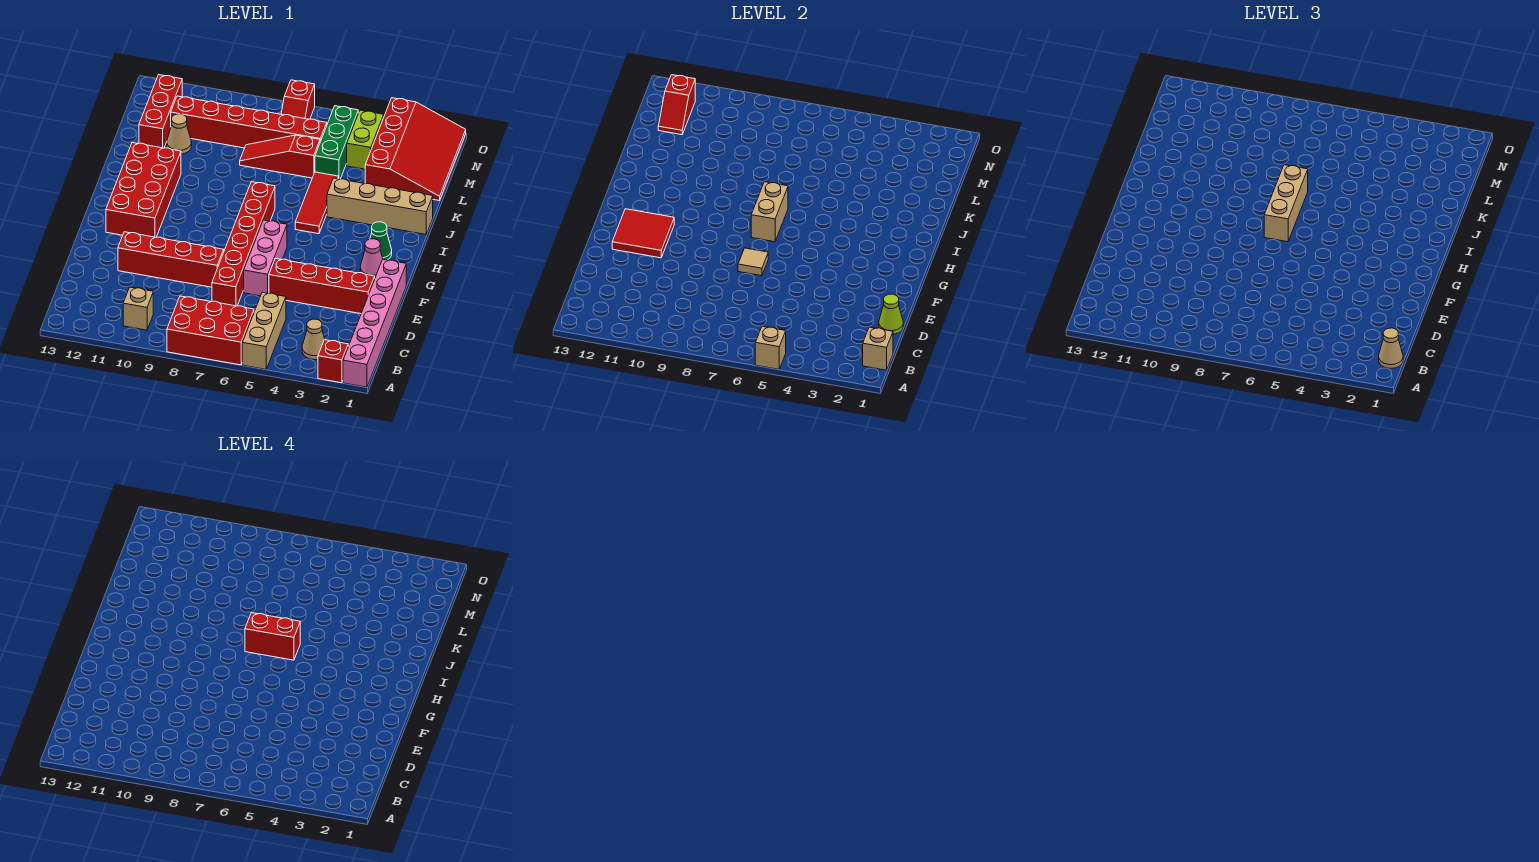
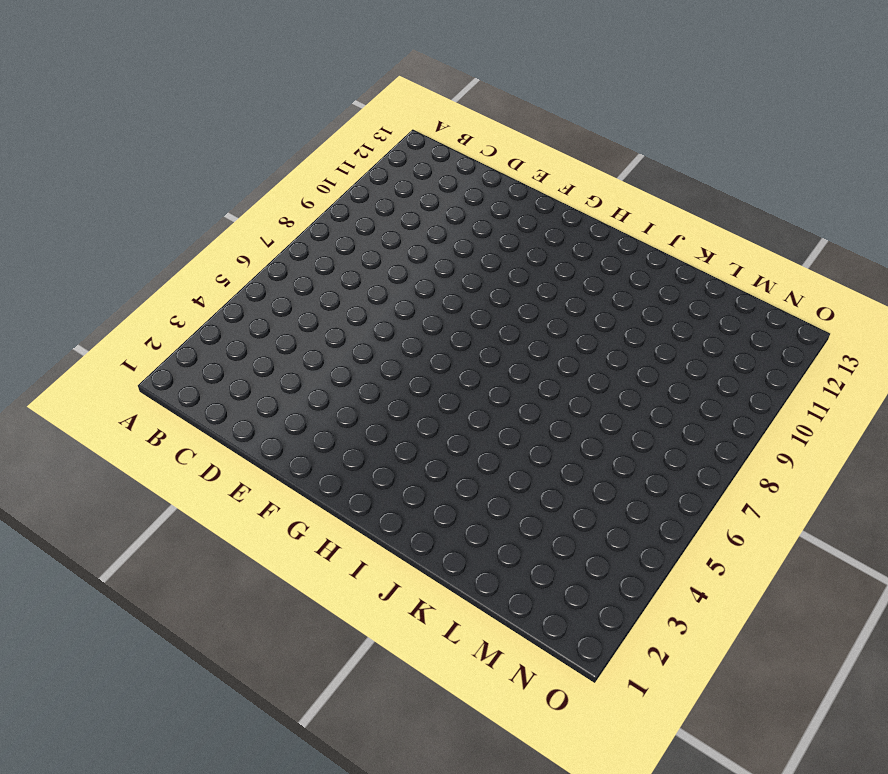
none -> pink brick A1:F1 level 1
none -> red brick A2 level 1
none -> tan brick A5:C5 level 1
none -> red brick A6:B8 level 1

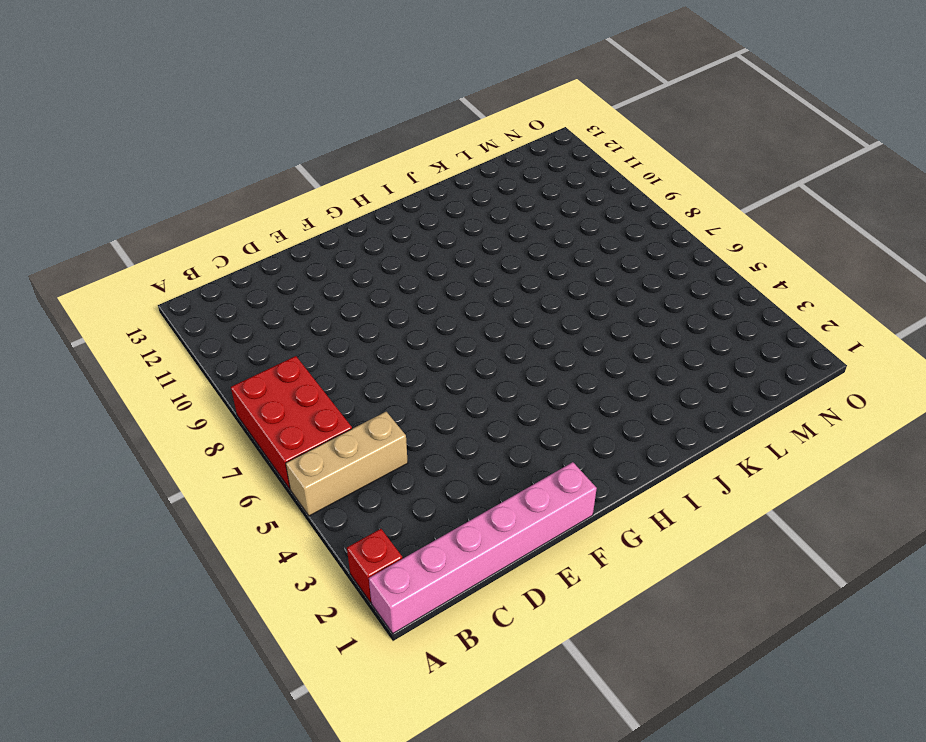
none -> tan cone B3 level 1
none -> tan brick B10 level 1
none -> red brick D7:I7 level 1
none -> red brick E2:E5 level 1

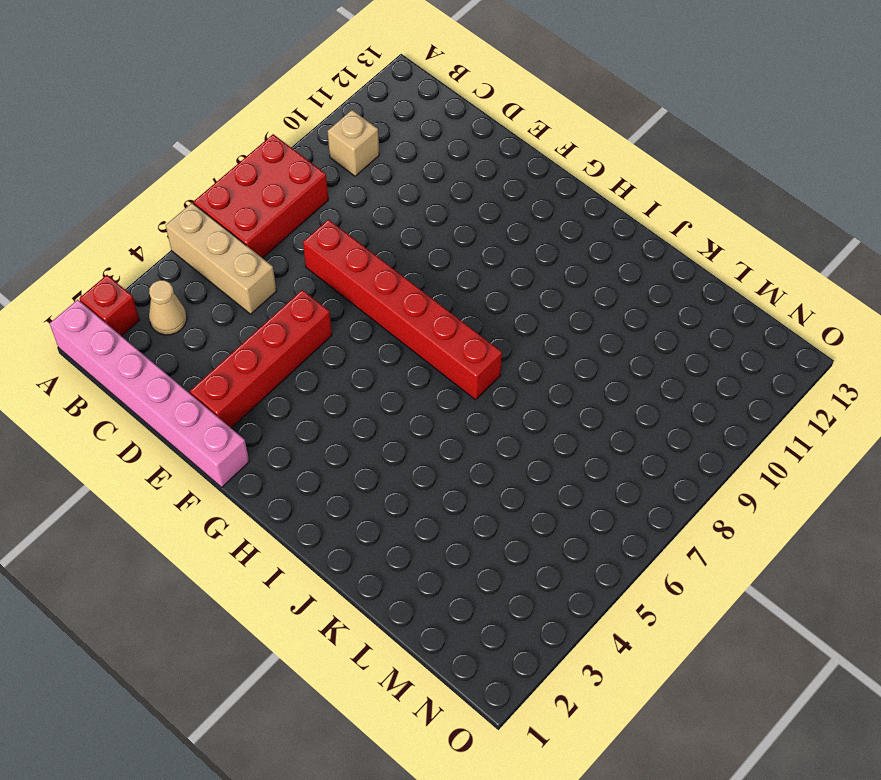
none -> pink brick E6:G6 level 1
none -> red brick E8:E11 level 1
none -> pink cone G2 level 1
none -> red brick G11:J12 level 1

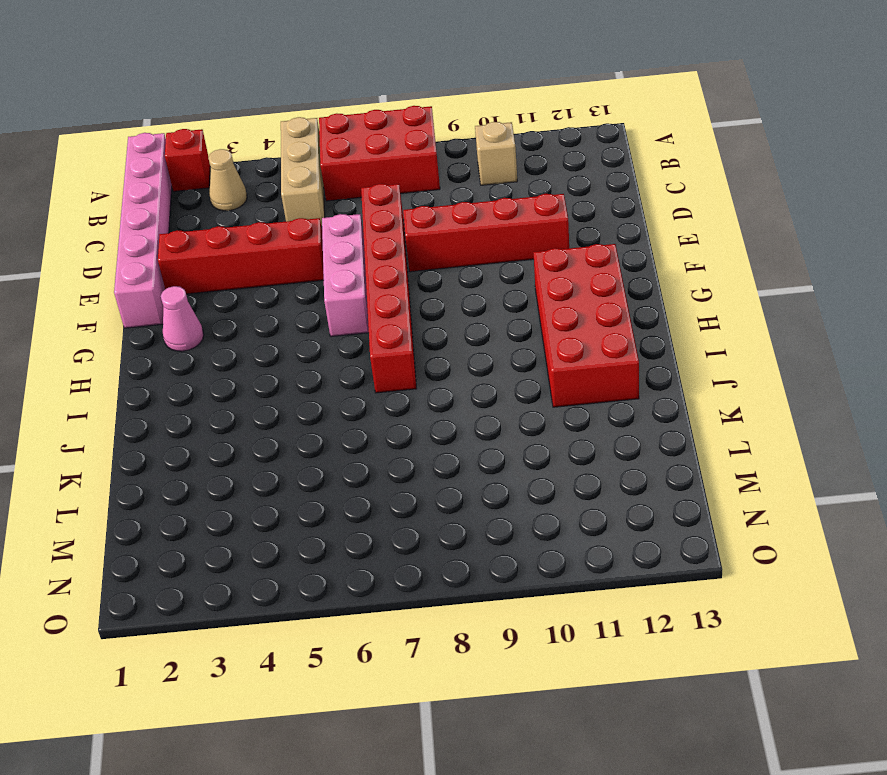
none -> green cone H2 level 1
none -> red tile I5:K5 level 1
none -> tan brick J1:J4 level 1
none -> red slope L1:O3 level 1 top 3

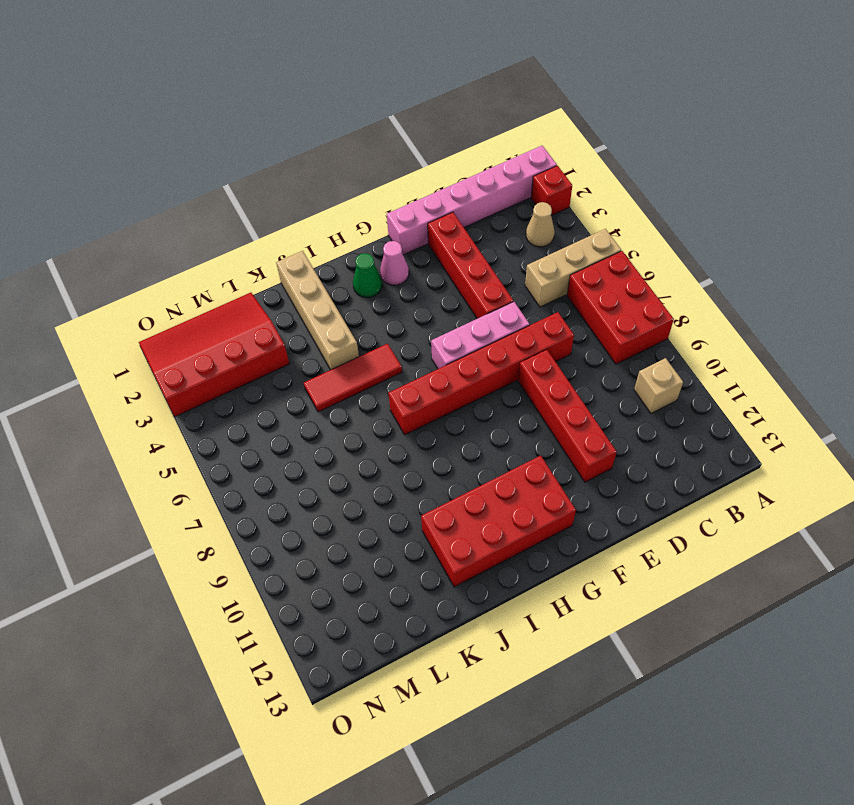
none -> green brick L5:N5 level 1
none -> red slope L6:L8 level 1 top 6
none -> tan cone L11 level 1
none -> red brick L12:N12 level 1

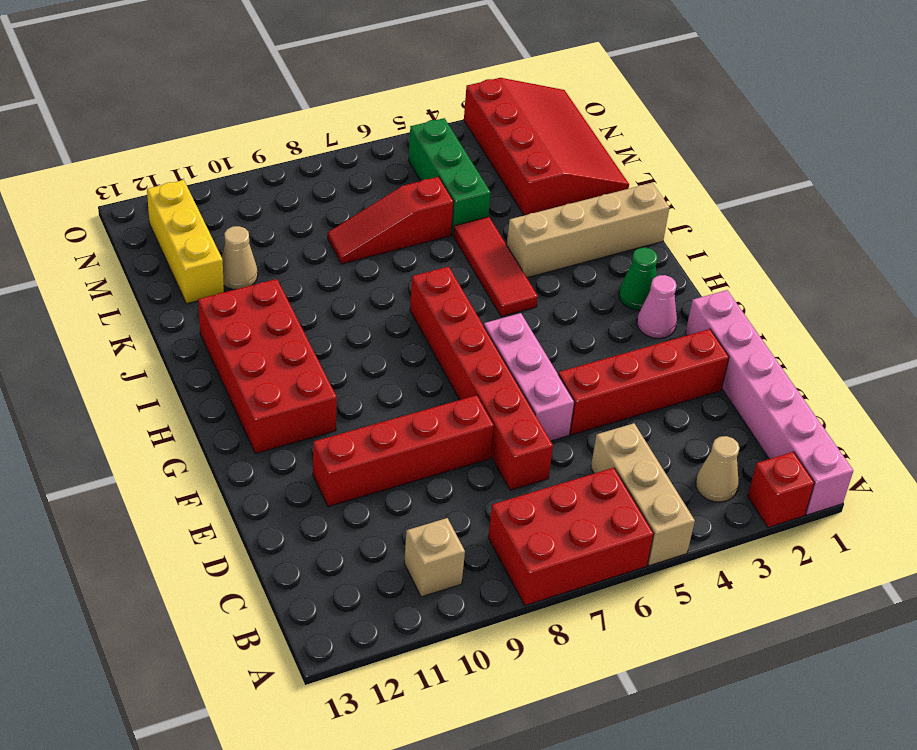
yellow brick L12:N12 level 1 -> red brick L12:N12 level 1
none -> lime brick M4:N4 level 1
none -> red brick M6:M11 level 1
none -> red slope N7:O7 level 1 top O
none -> tan brick A5 level 2

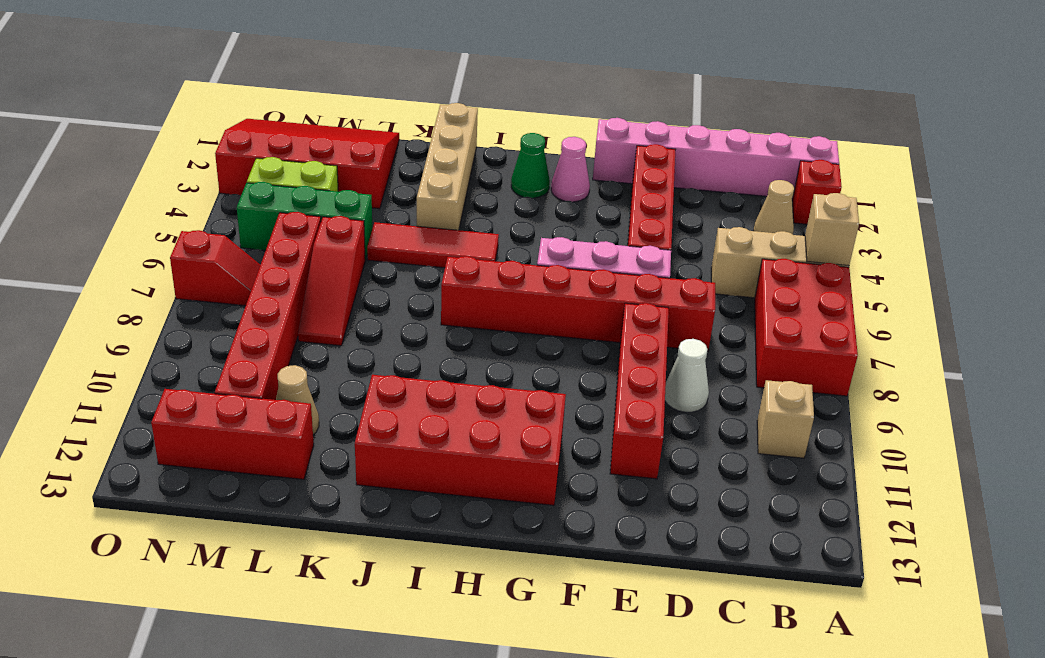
white cone D9 level 1 -> none
none -> tan brick B1 level 2
none -> lime cone D1 level 2
none -> tan tile F7 level 2
none -> red tile F11:G12 level 2

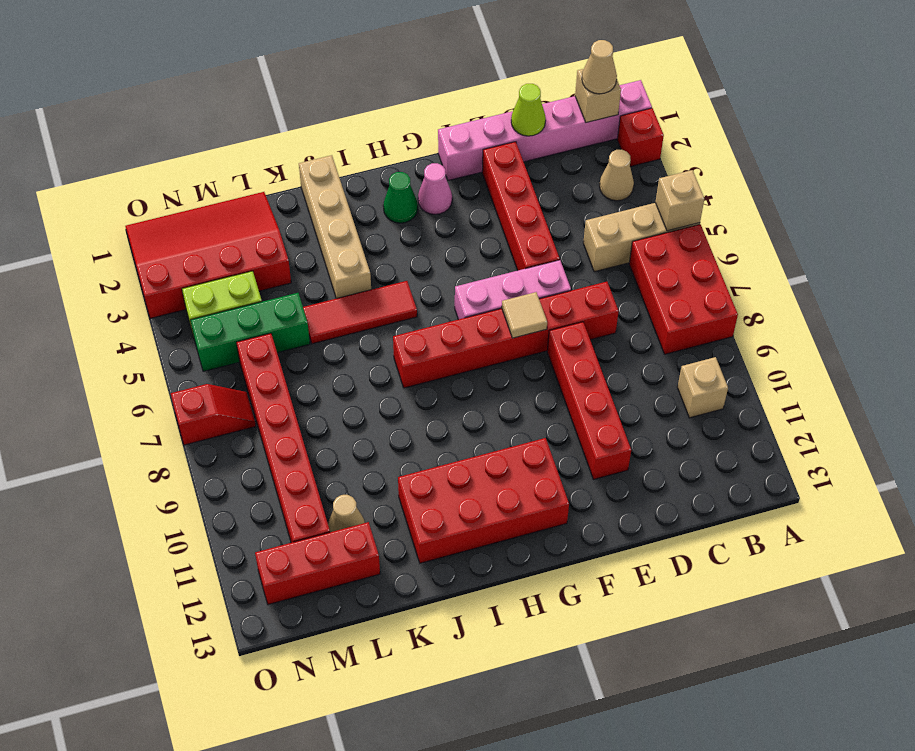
none -> red slope L6:L8 level 1 top 6
none -> red tile F11:G12 level 2
none -> tan brick H7:I7 level 2
none -> red slope M12:N12 level 2 top N

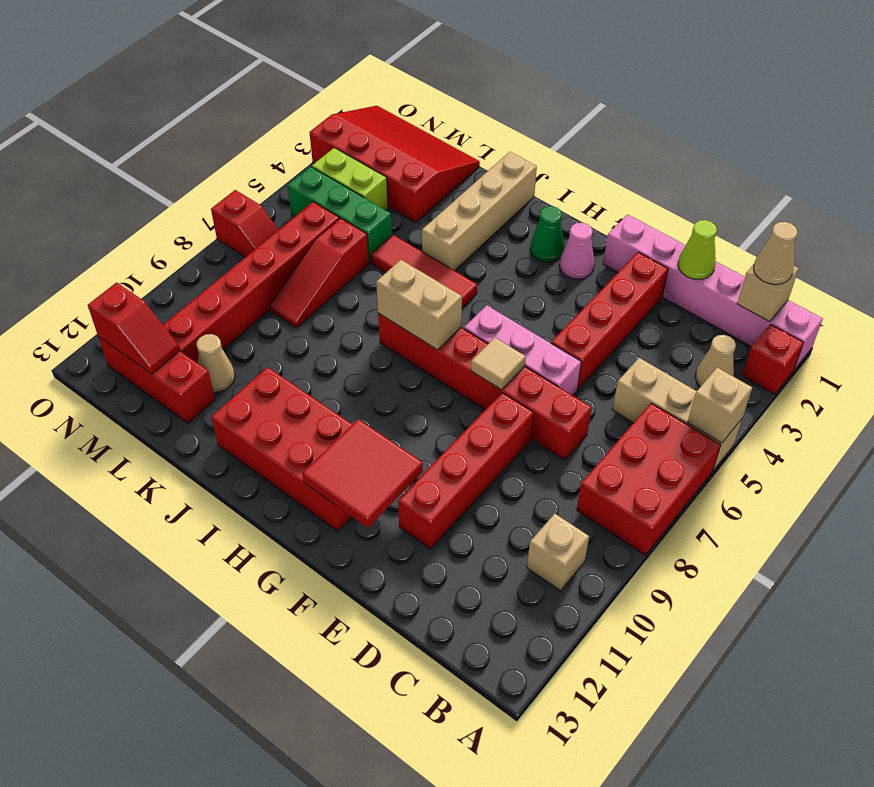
none -> tan brick H7:J7 level 3
none -> red brick I6:I7 level 4

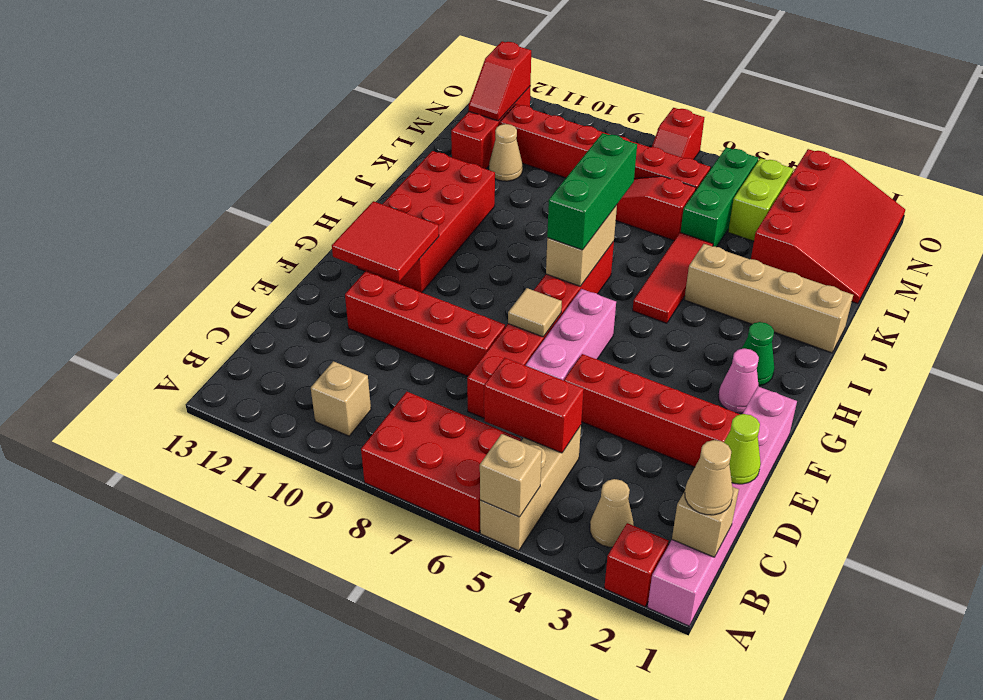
red brick C5:C6 level 2 -> red brick I6:I7 level 4
green brick H7:J7 level 3 -> tan brick H7:J7 level 3

